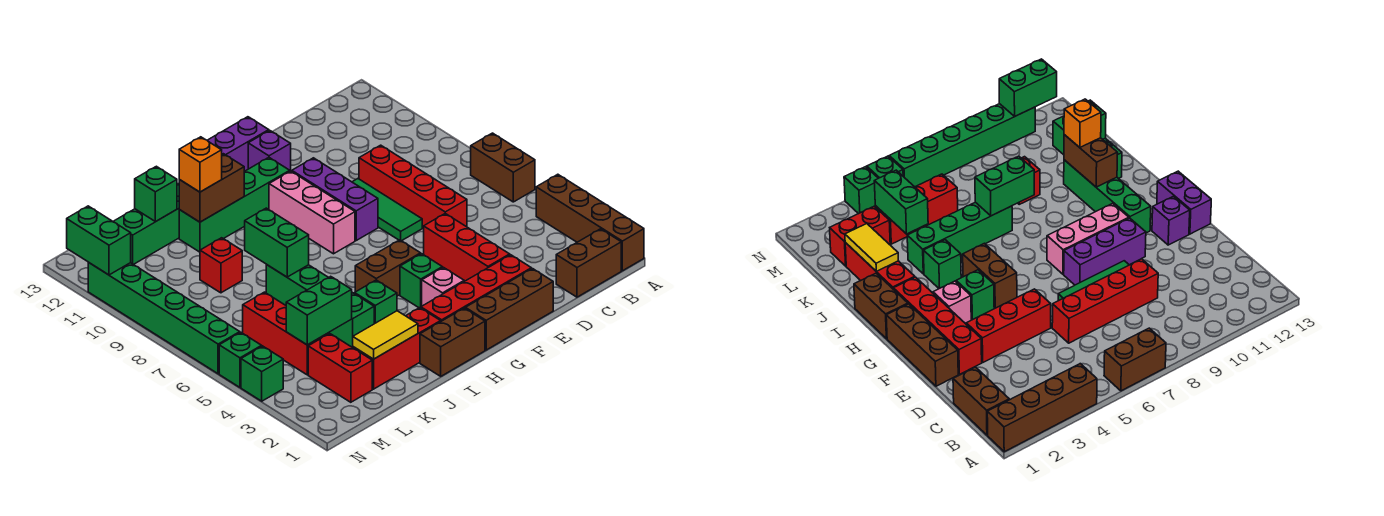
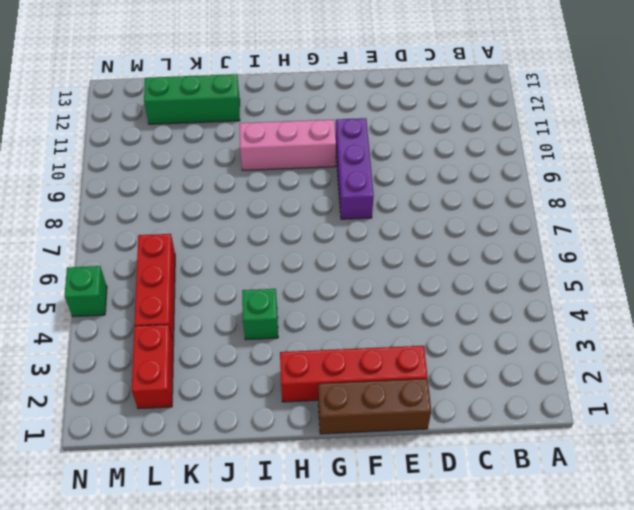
pink brick G10:I10 level 1 -> pink brick G8:G10 level 1
none -> brown brick A1:A4 level 1
none -> brown brick A6:A7 level 1
none -> brown brick B1:C1 level 1
none -> red brick D6:D9 level 1

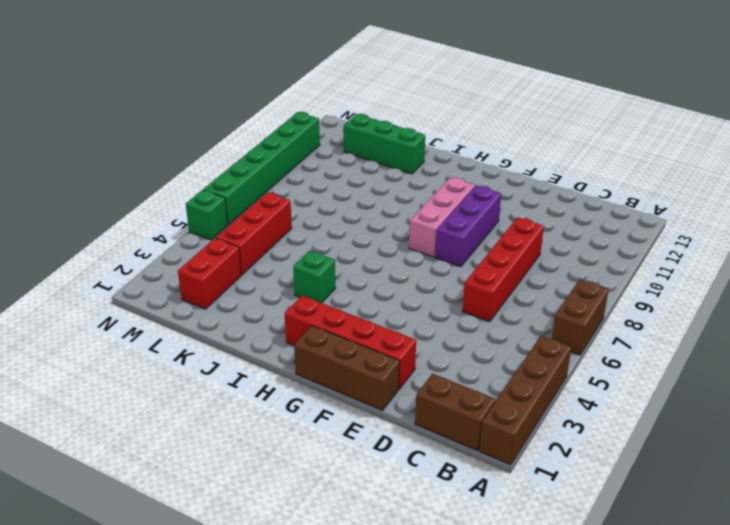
none -> red brick E3:E5 level 1
none -> green tile E7:E9 level 1
none -> purple brick F12 level 1
none -> purple brick F13:G13 level 1

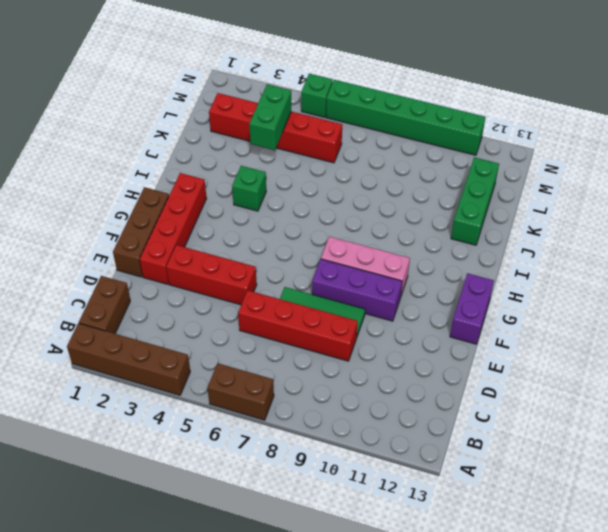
none -> purple brick F12 level 1
none -> pink brick G3 level 1
none -> green brick G4 level 1
none -> brown brick G5:H5 level 1

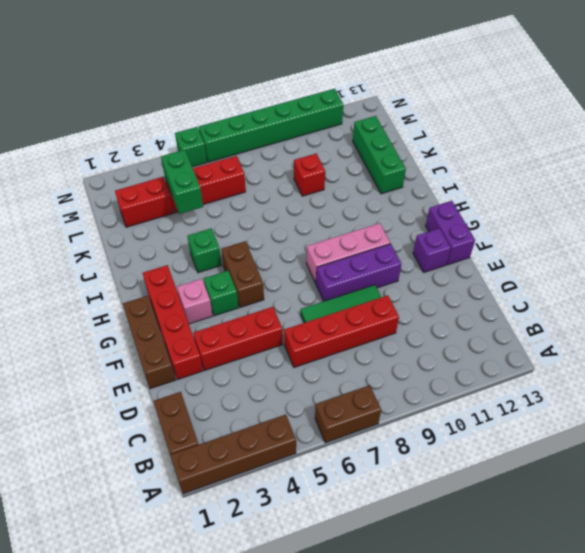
none -> green brick G11:J11 level 1
none -> brown brick H1:I1 level 1
none -> red brick I2:K2 level 1
none -> green brick J4:J7 level 1

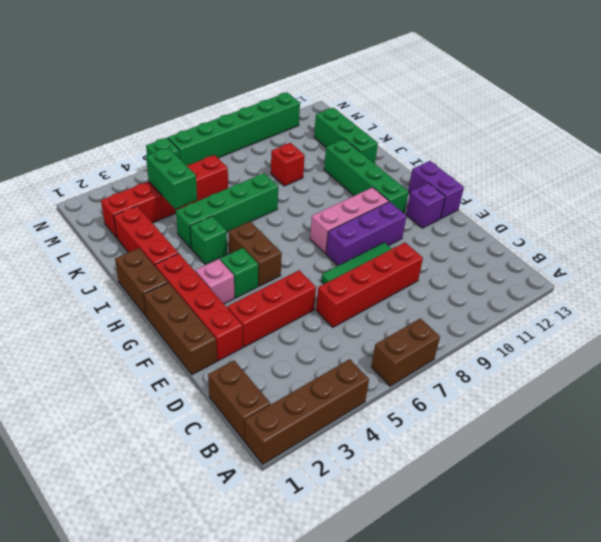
none -> green brick N4 level 1
none -> brown brick I11:J11 level 2
none -> yellow tile J2:K2 level 2
none -> green brick J7:J8 level 2

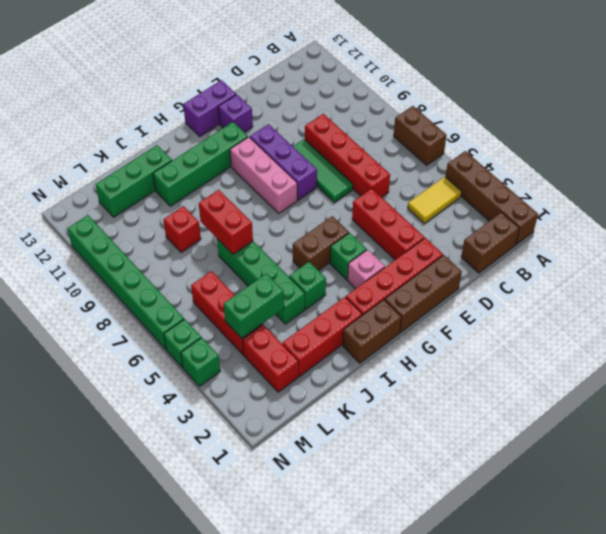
yellow tile B4:C4 level 1 -> yellow tile J2:K2 level 2
red brick J7:J8 level 2 -> green brick J7:J8 level 2
none -> brown brick I11:J11 level 2
none -> green brick K12 level 2
none -> green brick N11:N12 level 2
none -> orange brick J11 level 3

